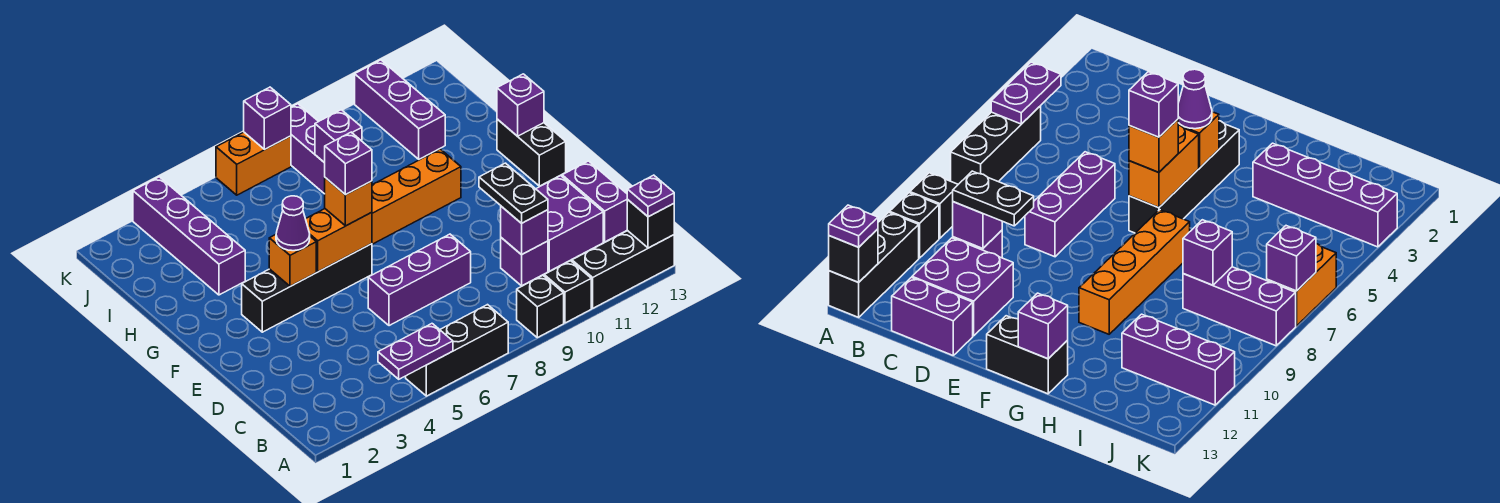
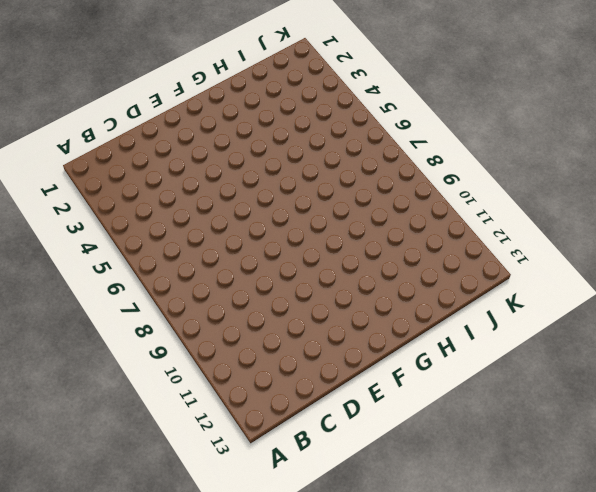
none -> black brick A5:A7 level 1
none -> black brick A9 level 1
none -> black brick A10 level 1

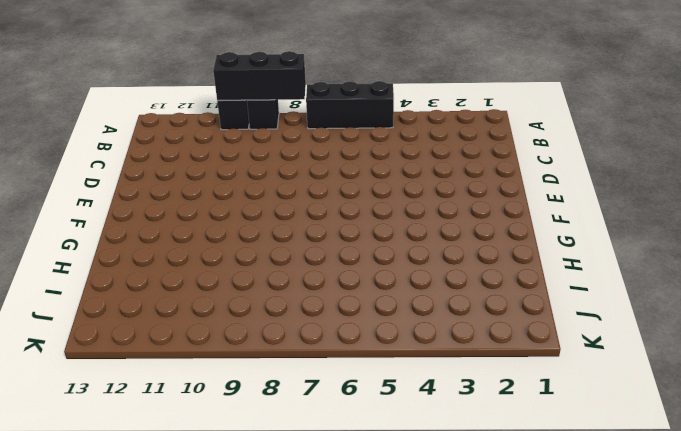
black brick A8:A10 level 2 -> black brick A11:A13 level 1
none -> purple brick C10 level 1
none -> purple brick C11:D12 level 1
none -> purple brick C13:D13 level 1

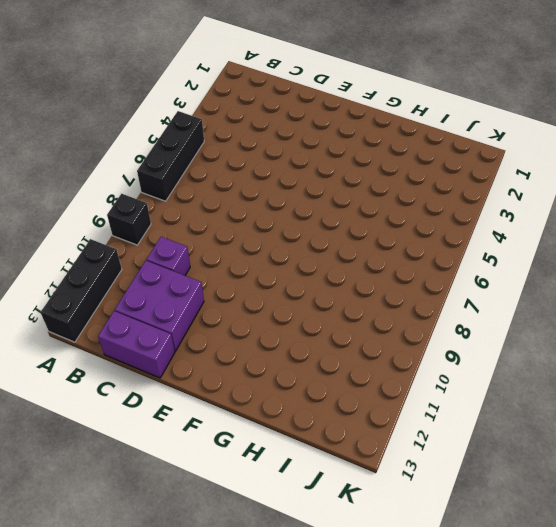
none -> black brick A10 level 1
none -> purple brick D6:D8 level 1
none -> black brick F3:F6 level 1

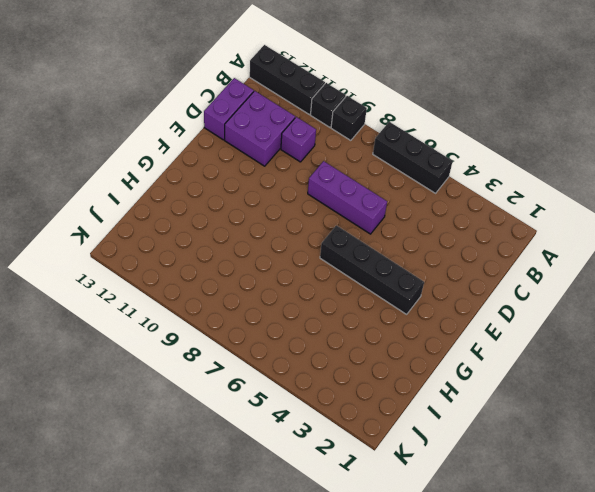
none -> black brick F13:G13 level 1
none -> orange brick G7:G10 level 1
none -> purple brick H3:K3 level 1

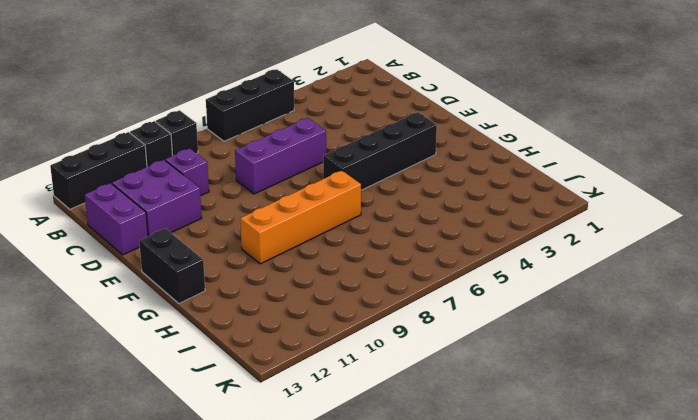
none -> purple brick H3:K3 level 1
none -> purple brick I8:K8 level 1
none -> purple brick I11:K11 level 1

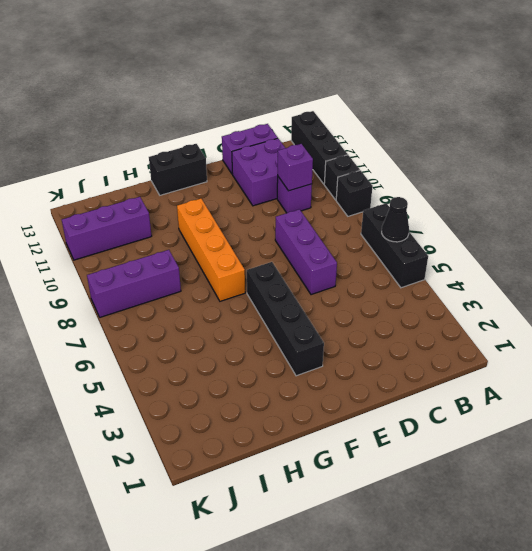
black cone A6 level 2 -> none
none -> purple brick H3:K3 level 1
none -> orange brick K6:K7 level 1
none -> purple plate A4:A5 level 2

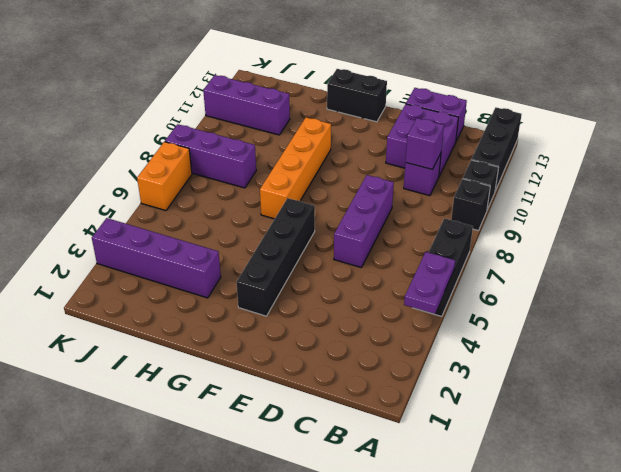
none -> black brick A13 level 2
none -> orange brick F4 level 2
none -> orange brick F5:F6 level 2

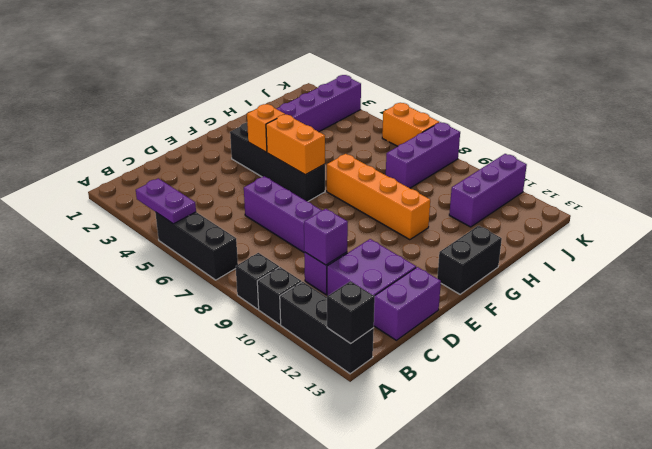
none -> purple brick G13 level 2
none -> purple brick I8 level 2
none -> purple brick K7 level 2

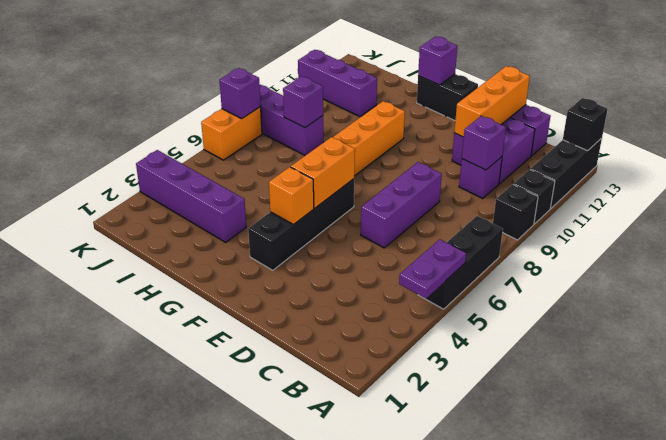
orange brick D11:D13 level 2 -> none
none -> purple plate A13 level 3
none -> black plate C10:D10 level 3
none -> purple cone F4 level 3

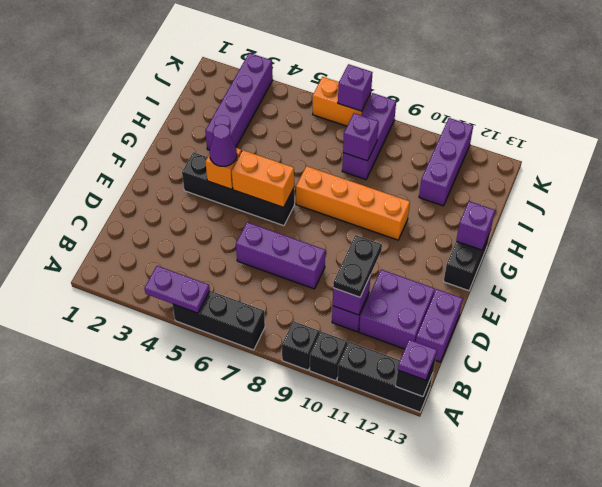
none -> orange brick F6 level 3
none -> purple brick F6 level 4

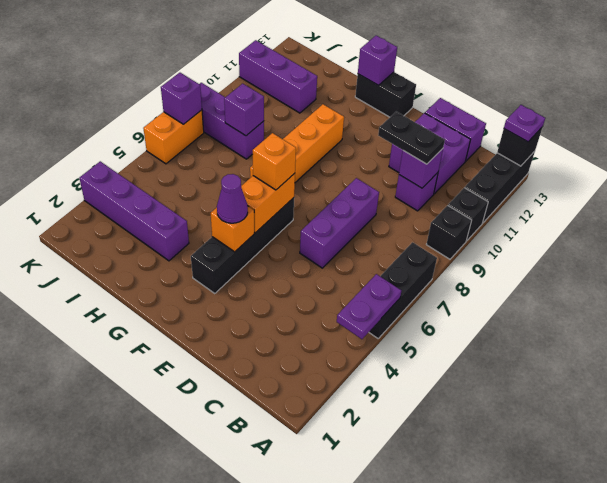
none -> purple brick F6 level 4

